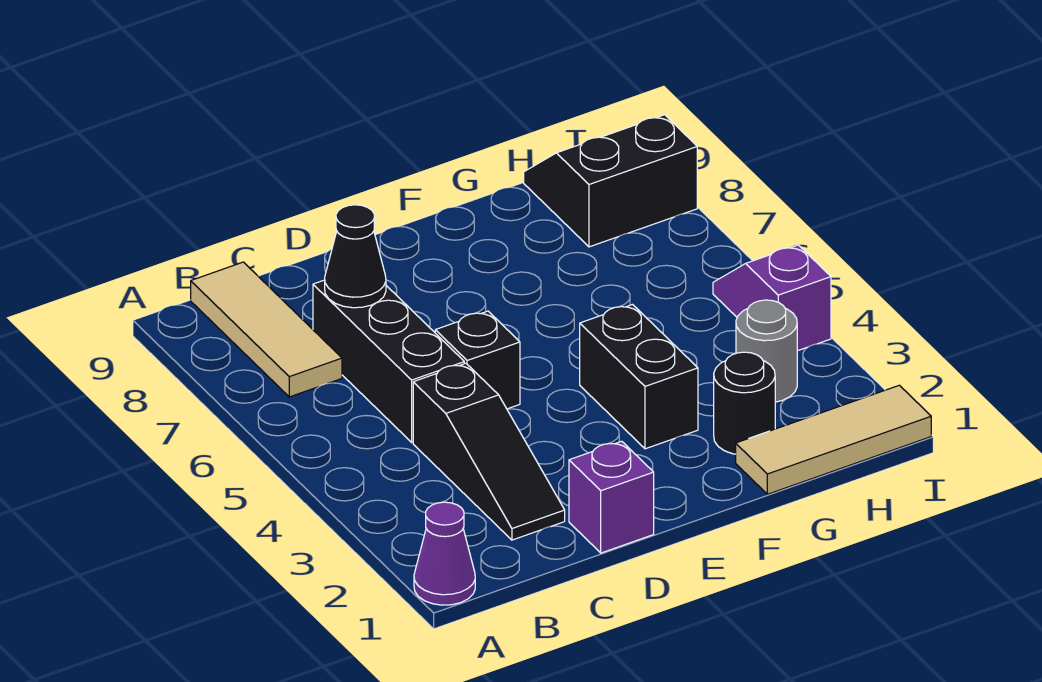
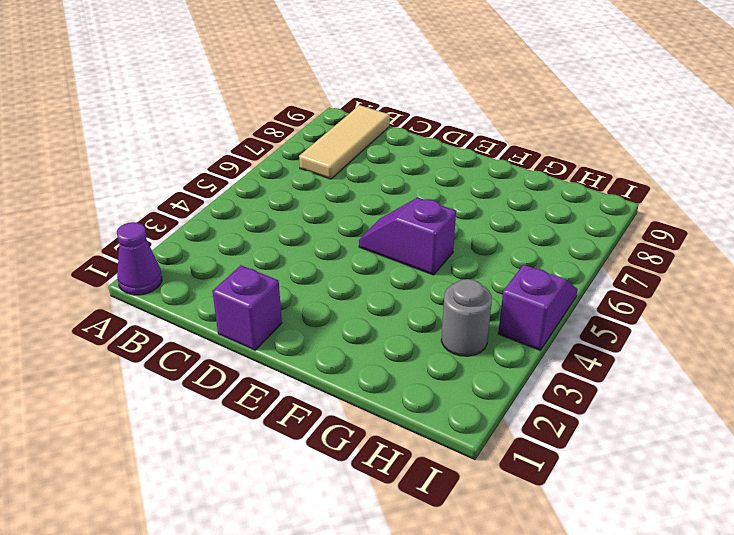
purple slope E5:F5 level 1 top F -> none
none -> black slope C2:C4 level 1 top 4
none -> black brick C5:C7 level 1
none -> black brick D5 level 1

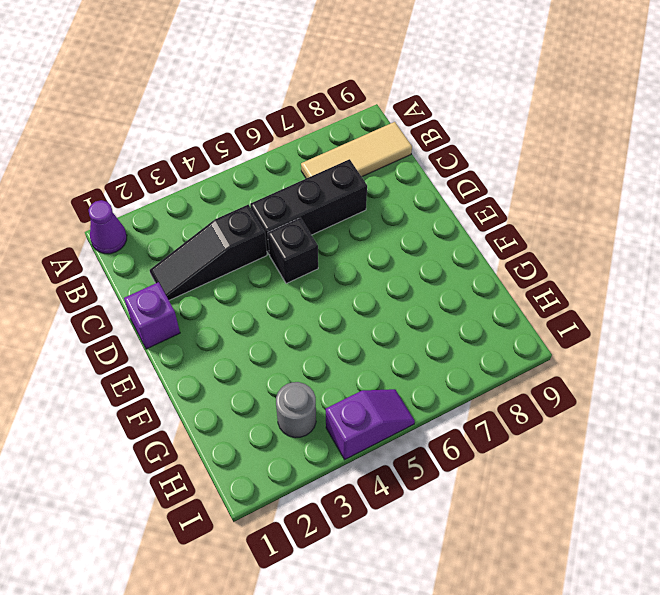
none -> black brick F3:F4 level 1
none -> tan tile G1:I1 level 1
none -> black round brick G2 level 1

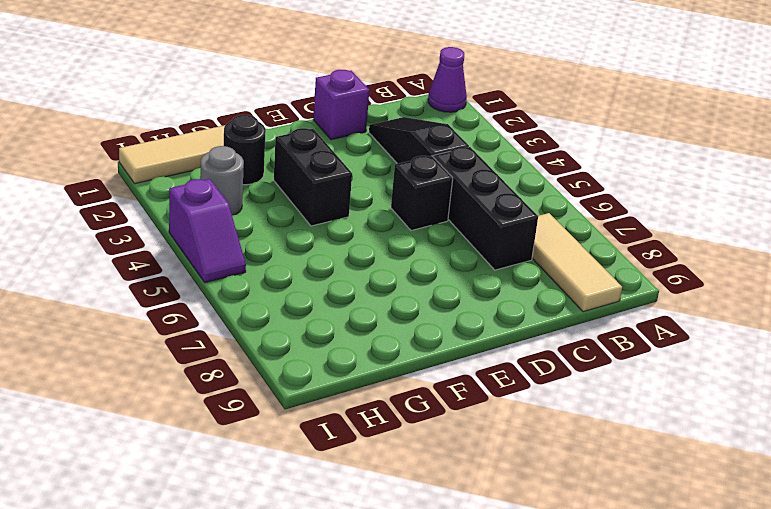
none -> black slope H8:I9 level 1 top 8
none -> black cone C7 level 2

